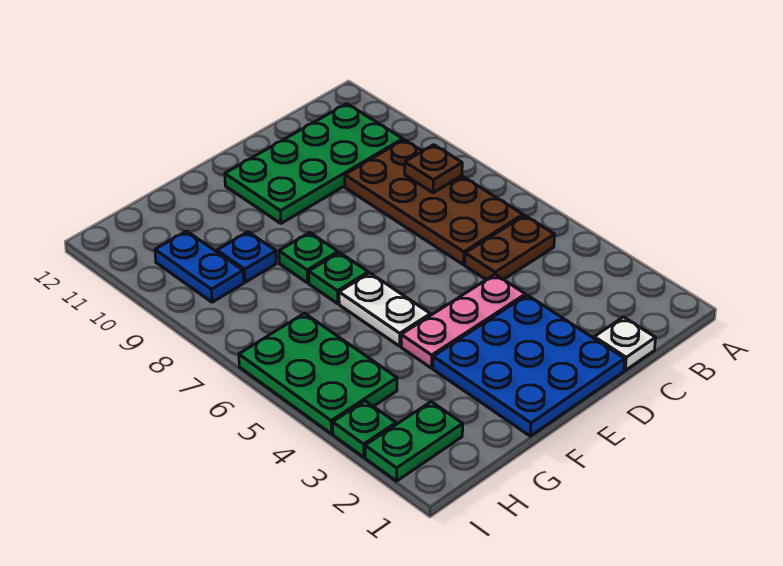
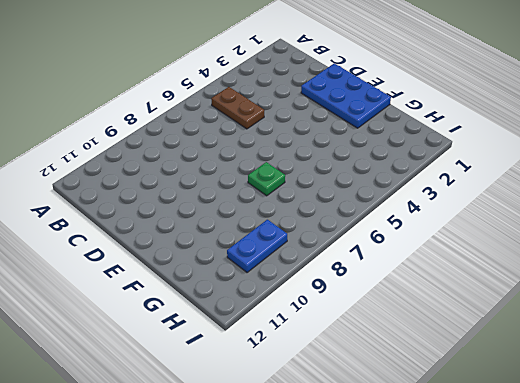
blue plate D1:F2 level 1 -> blue plate D1:F3 level 1
none -> brown plate B6:C9 level 1
none -> green plate B10:E11 level 1
none -> white plate C1 level 1

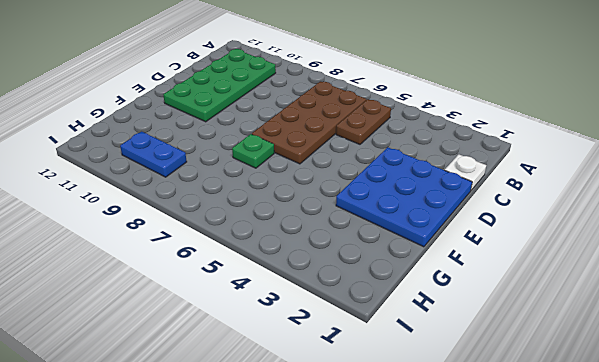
brown plate B6:E7 level 1 -> brown plate B6:C9 level 1
none -> pink plate D4:F4 level 1
none -> white plate F5:F6 level 1
none -> green plate F8 level 1

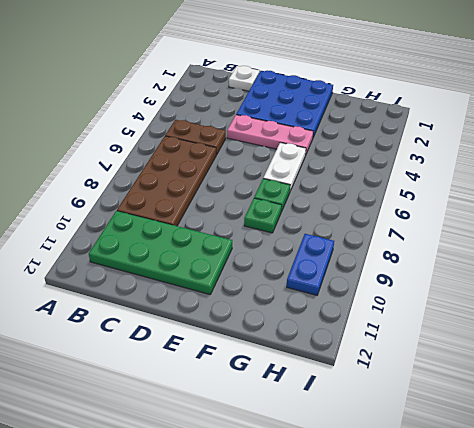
none -> blue plate G9 level 1
none -> green plate H2:I2 level 1
none -> green plate H4:I6 level 1

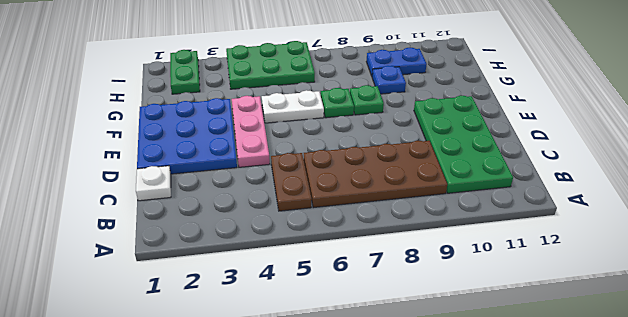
none -> green plate I3 level 1
none -> brown plate B8 level 2

